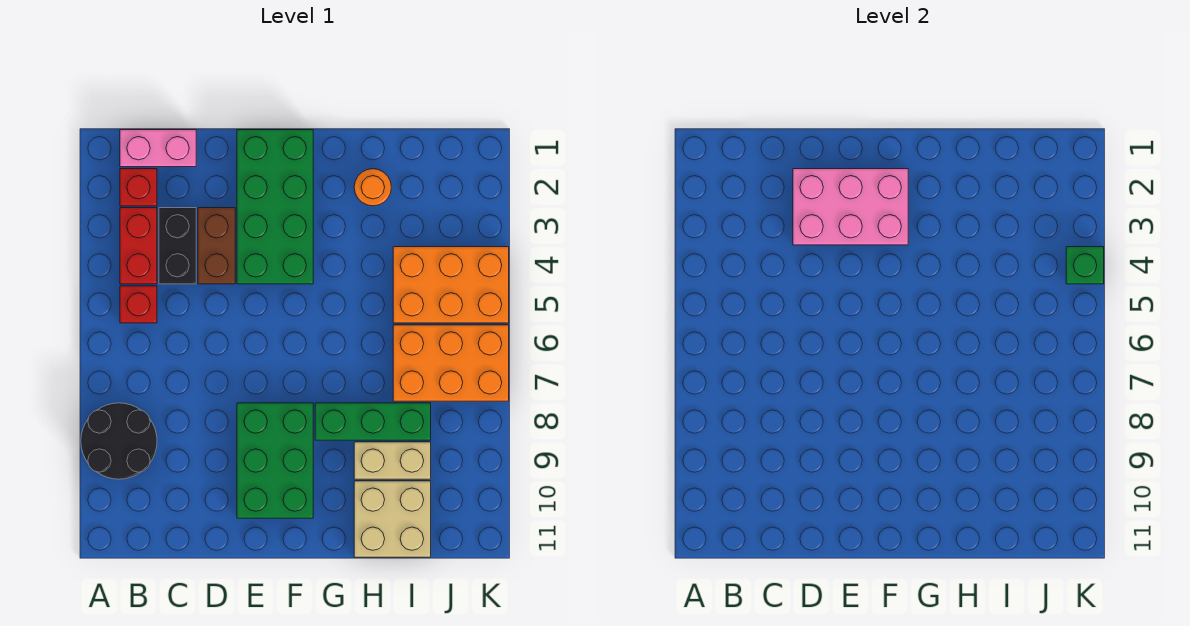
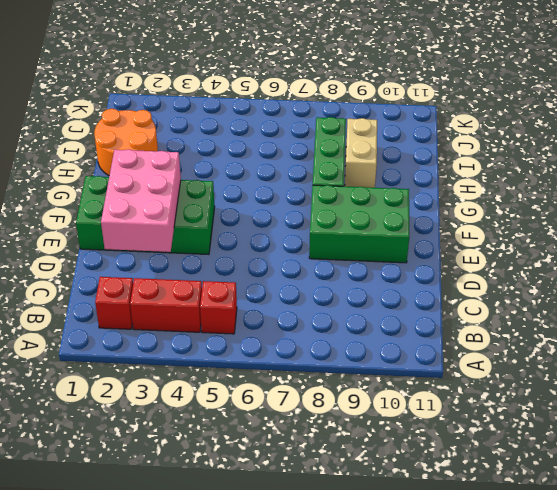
orange round brick H1:I2 level 1 -> orange round brick H2 level 1
none -> black round brick A8:B9 level 1
none -> pink brick B1:C1 level 1
none -> black brick C3:C4 level 1

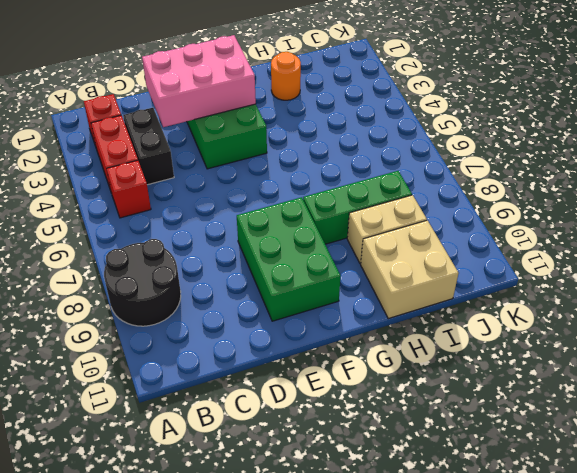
none -> pink brick B1:C1 level 1
none -> brown brick D3:D4 level 1
none -> orange brick I4:K5 level 1

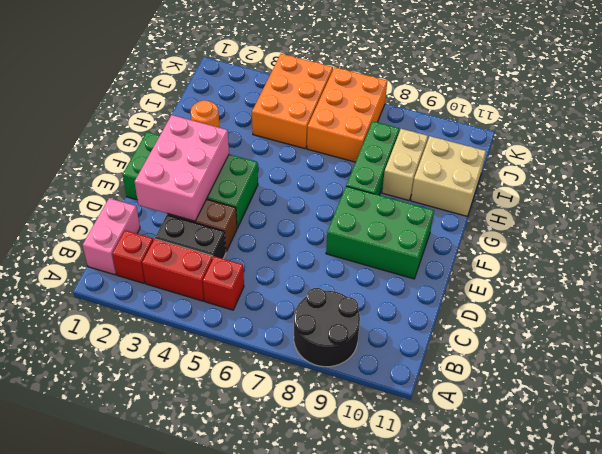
none -> green brick K4 level 2

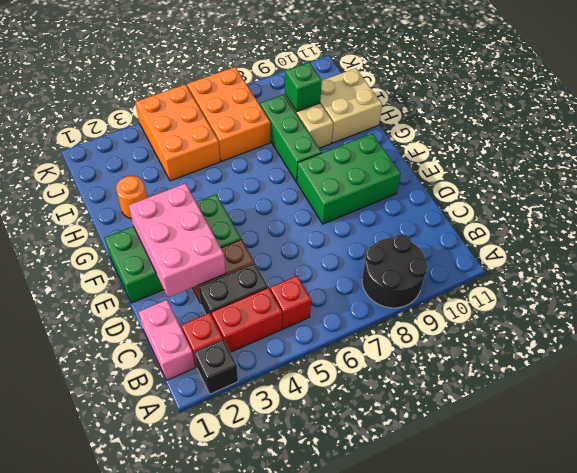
black brick A2 level 1 -> none
green brick I9 level 2 -> green brick K4 level 2

